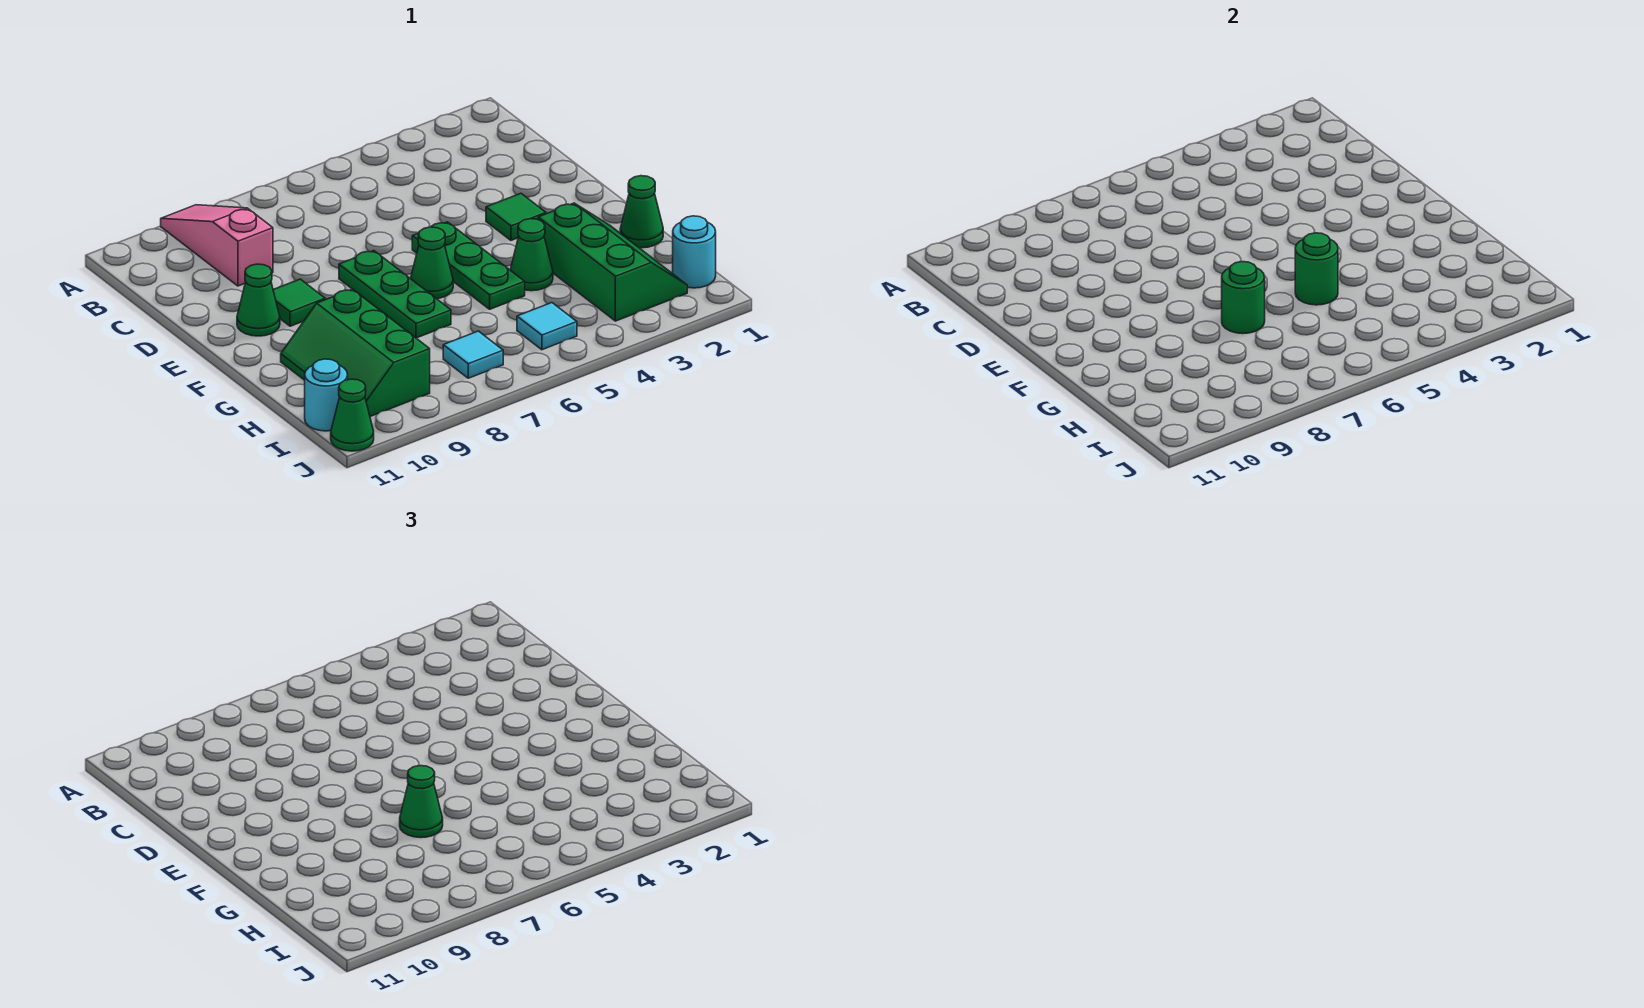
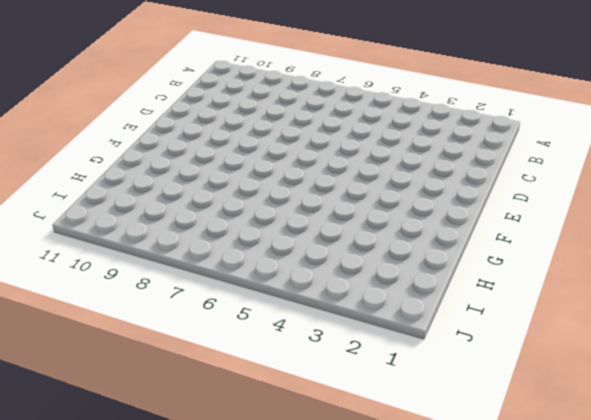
none -> pink slope A9:C9 level 1 top C
none -> green tile E3 level 1
none -> green plate E5:G5 level 1

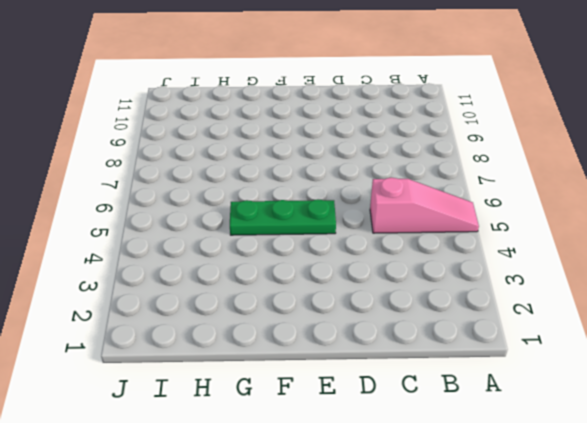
pink slope A5:C5 level 1 top C -> pink slope A9:C9 level 1 top C
none -> green tile E3 level 1
none -> green plate E7:G7 level 1
none -> green tile E9 level 1

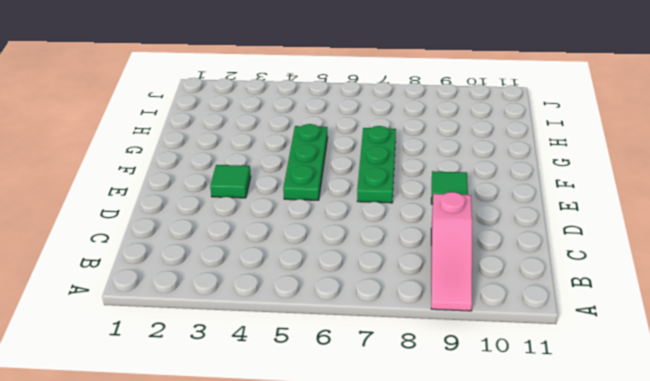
none -> green cone E10 level 1
none -> green cone F6 level 1
none -> green cone G1 level 1

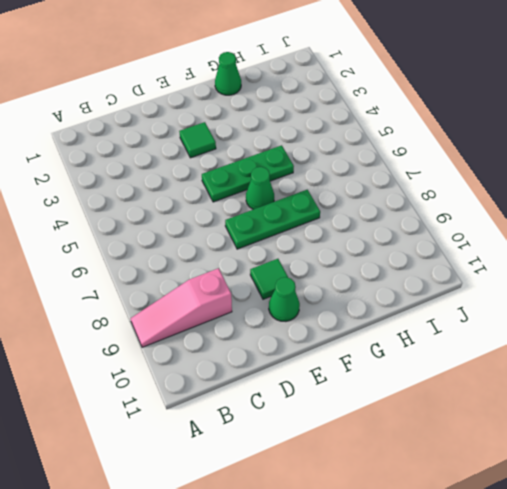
none -> green slope G2:I3 level 1 top 3
none -> green cone G4 level 1
none -> green slope G9:I10 level 1 top 9

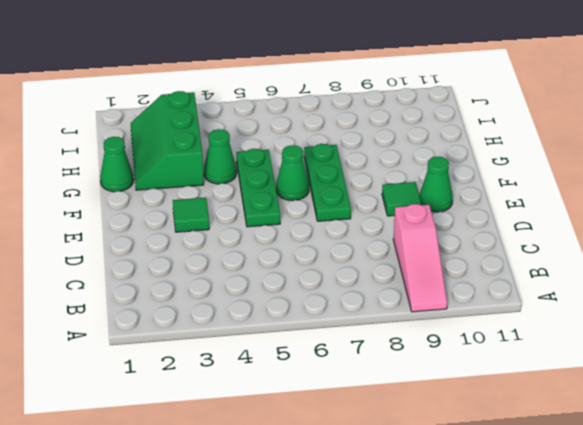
none -> green slope G9:I10 level 1 top 9
none -> cyan round brick I1 level 1
none -> cyan tile I5 level 1

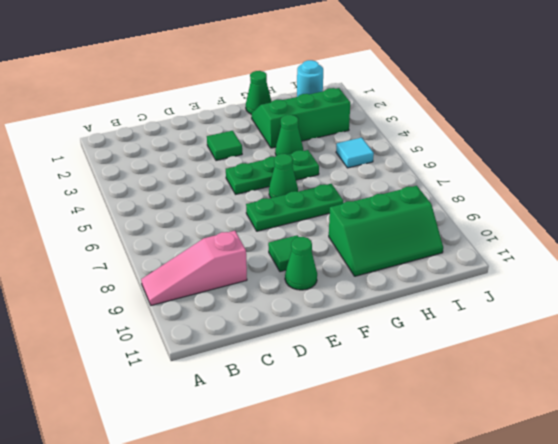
none -> cyan tile I7 level 1
none -> cyan round brick I11 level 1
none -> green cone J11 level 1

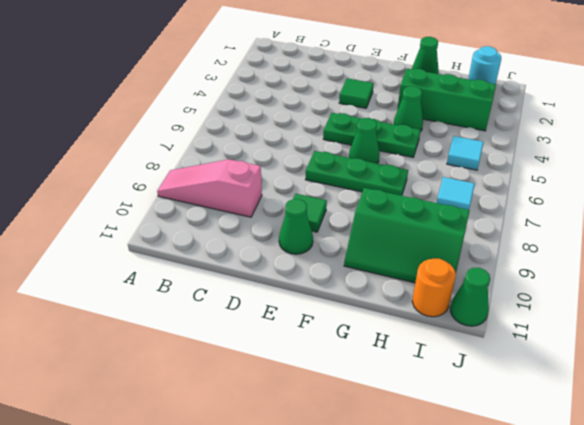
orange round brick I11 level 1 -> cyan round brick I11 level 1
none -> green round brick G5 level 2
none -> green round brick G7 level 2
none -> green cone G7 level 3

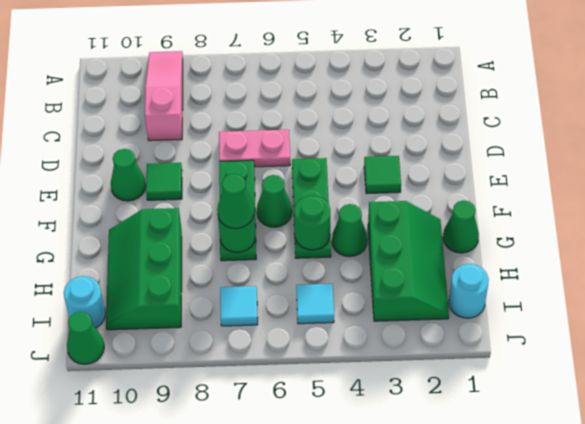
pink plate D6:D7 level 1 -> none

